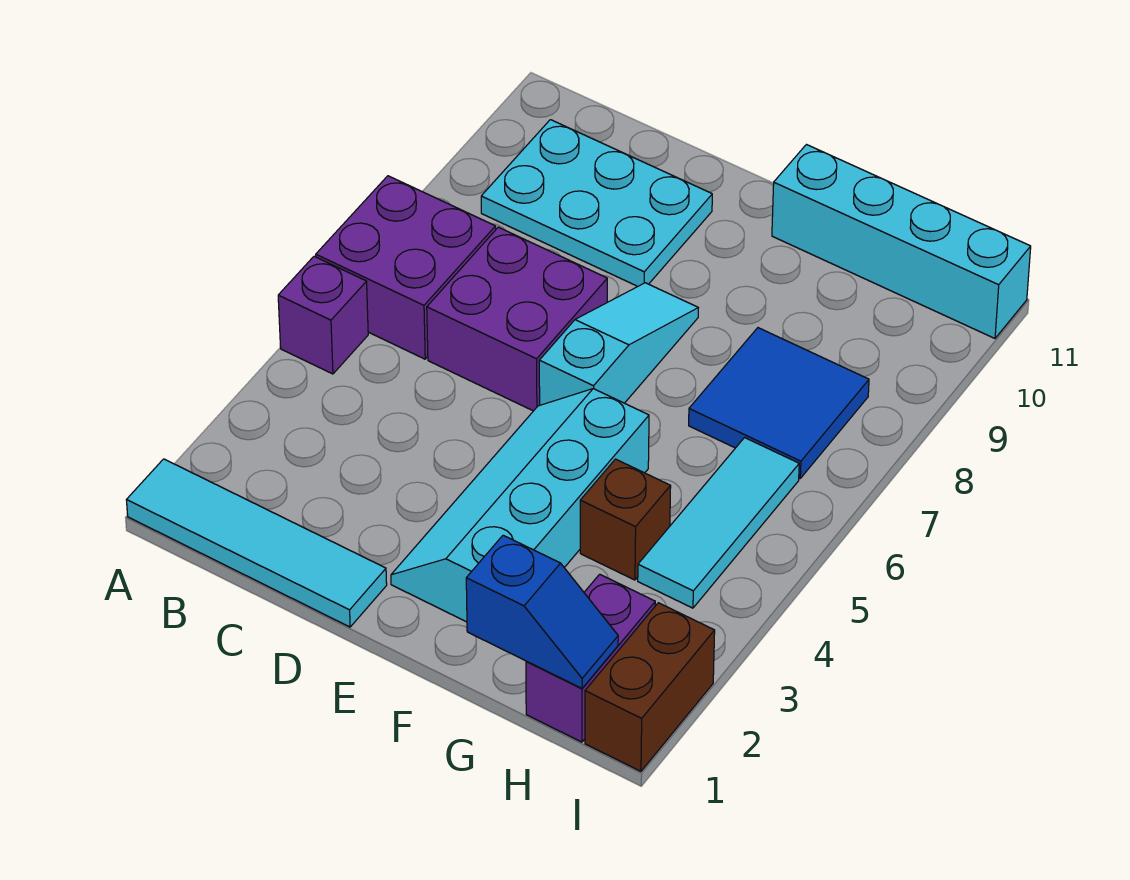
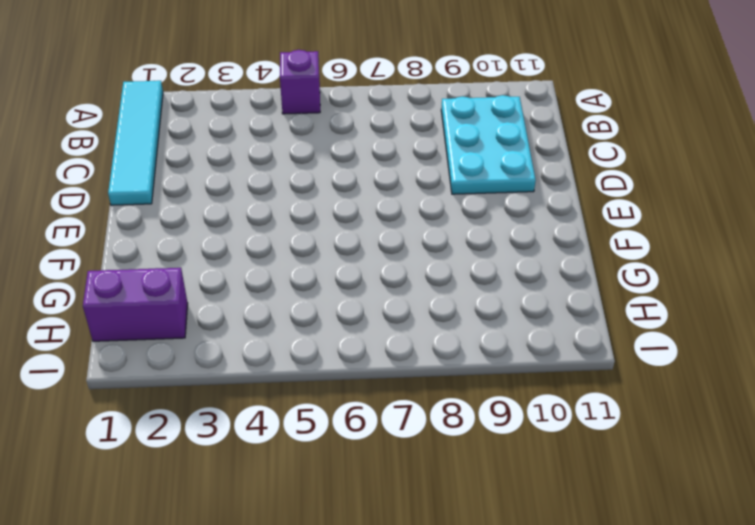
none -> purple brick A6:B7 level 1
none -> purple brick C6:D7 level 1
none -> cyan slope E2:F5 level 1 top F

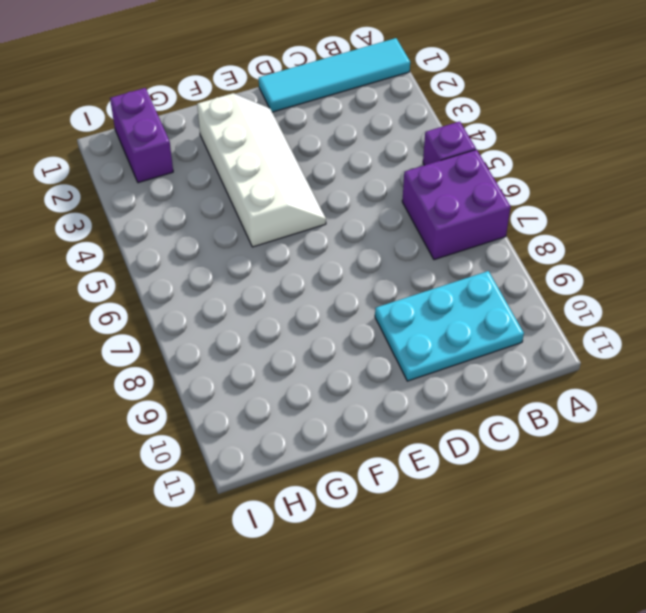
white slope E2:F5 level 1 top F -> cyan slope E2:F5 level 1 top F
none -> purple brick C6:D7 level 1
none -> cyan slope E6:E8 level 1 top 6
none -> cyan brick F11:I11 level 1

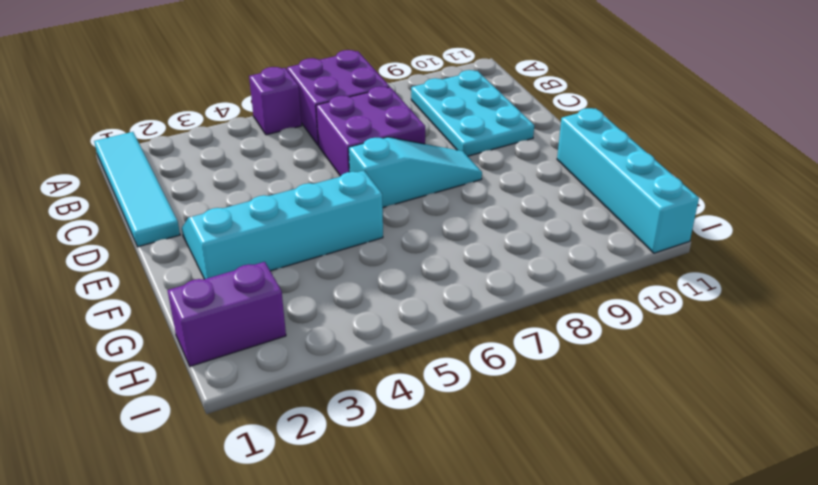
none -> brown brick G4 level 1
none -> blue tile G7:H8 level 1
none -> cyan tile H4:H6 level 1

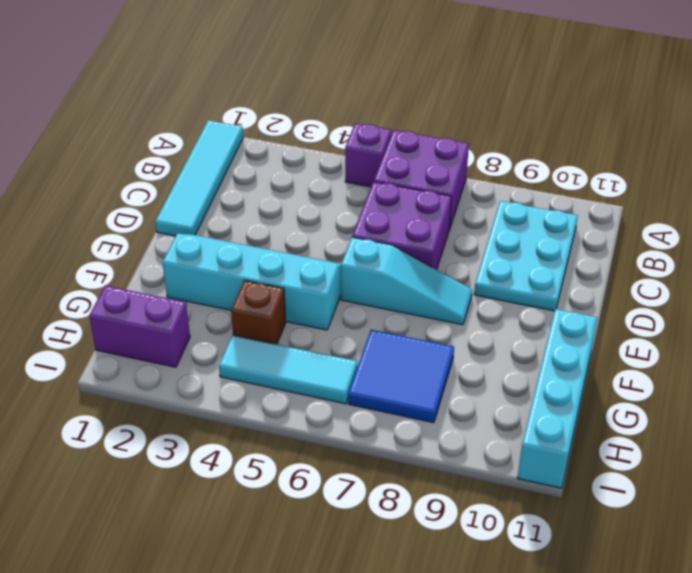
none -> brown brick I1:I2 level 1
none -> blue slope G1:H1 level 2 top G

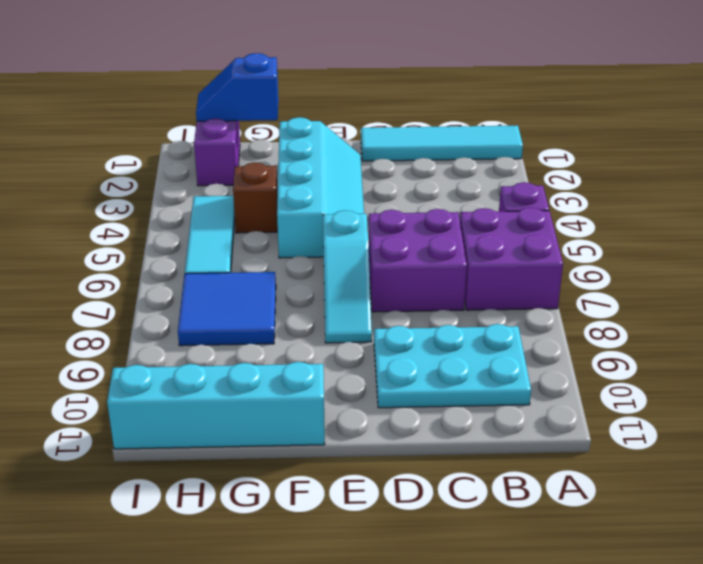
none -> brown brick I1:I2 level 1

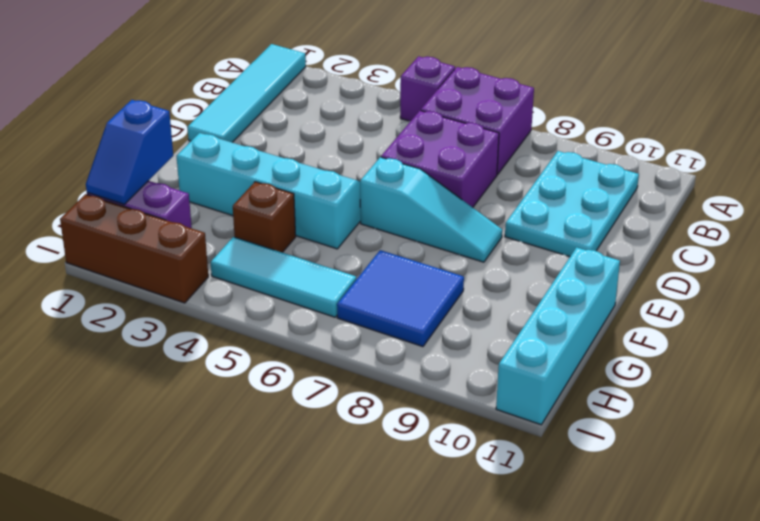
brown brick I1:I3 level 1 -> brown brick I1:I2 level 1

